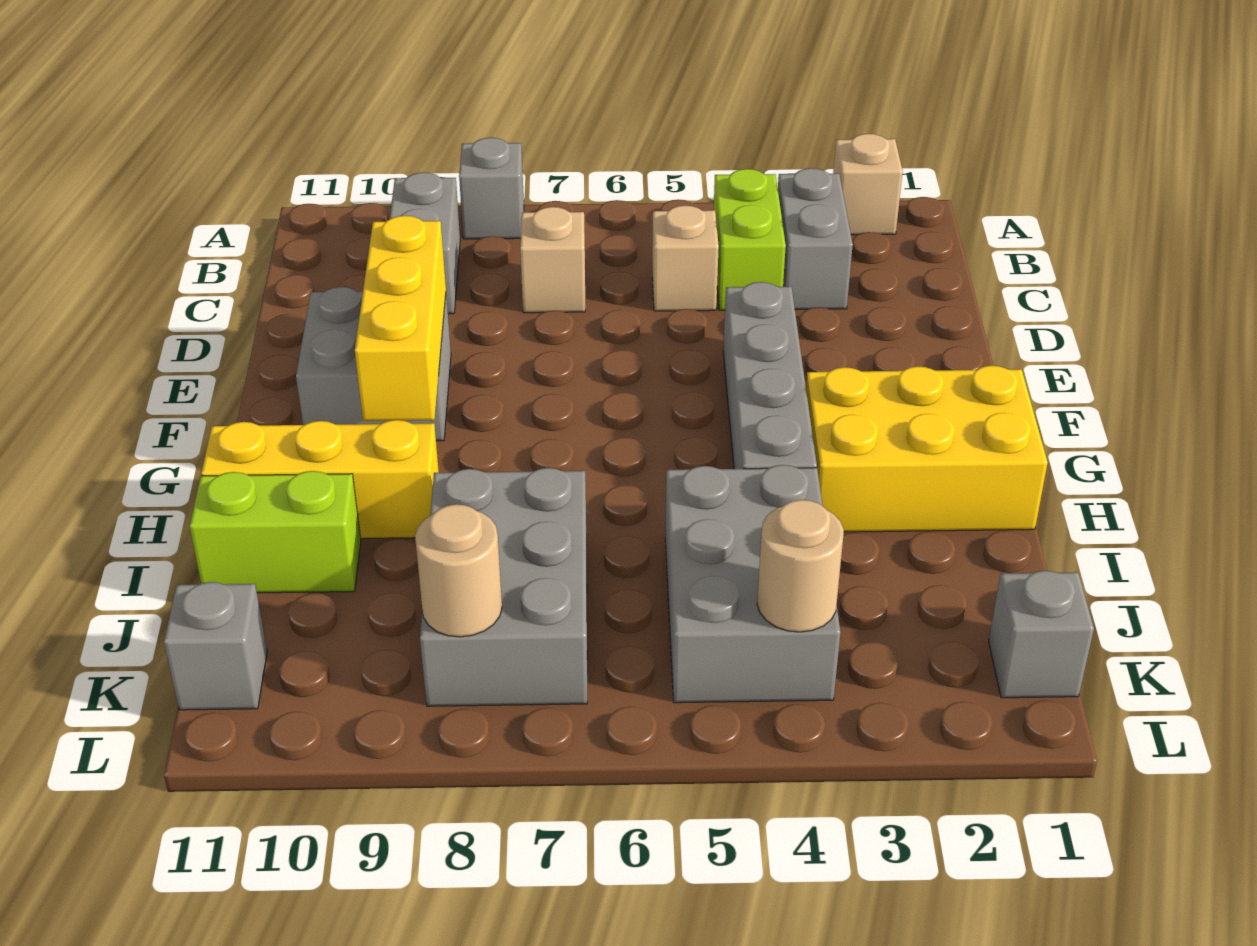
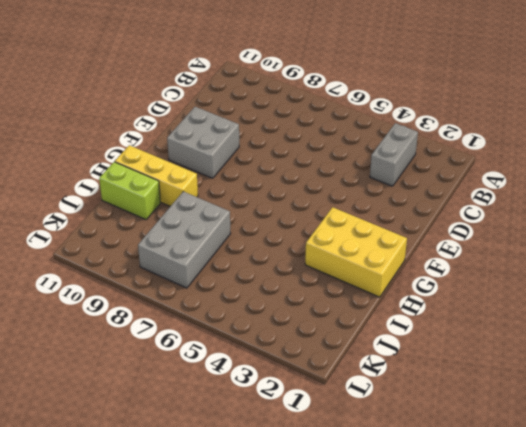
none -> tan brick A2 level 1
none -> grey brick A8 level 1
none -> lime brick B4:C4 level 1

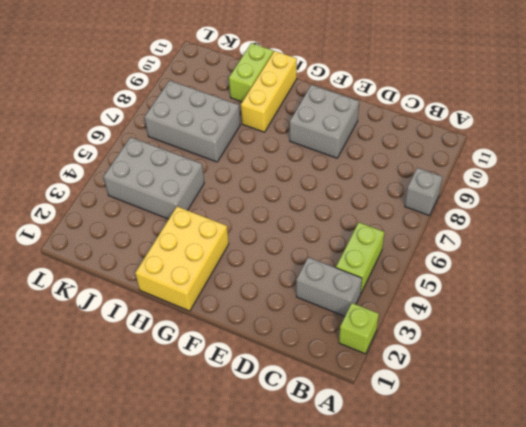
lime brick A2 level 1 -> tan brick A2 level 1
lime brick B4:B5 level 1 -> lime brick B4:C4 level 1
none -> grey brick B9:C9 level 1
none -> tan brick C5 level 1
none -> tan brick C7 level 1

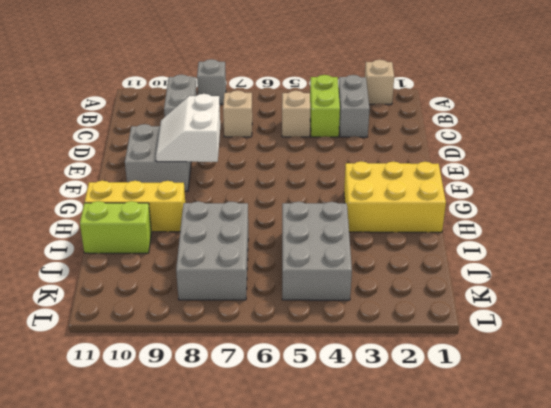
white slope E8:F9 level 2 top 8 -> yellow brick E9:G9 level 2
none -> grey brick E4:H4 level 1
none -> grey brick K1 level 1
none -> grey brick K11 level 1

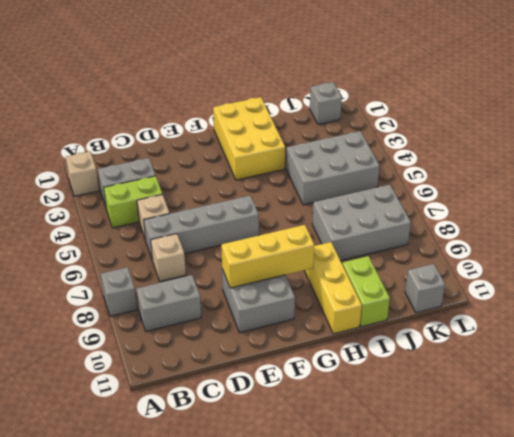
grey brick C6:F6 level 1 -> grey brick E4:H4 level 1
none -> tan round brick K4 level 2
none -> tan round brick K8 level 2

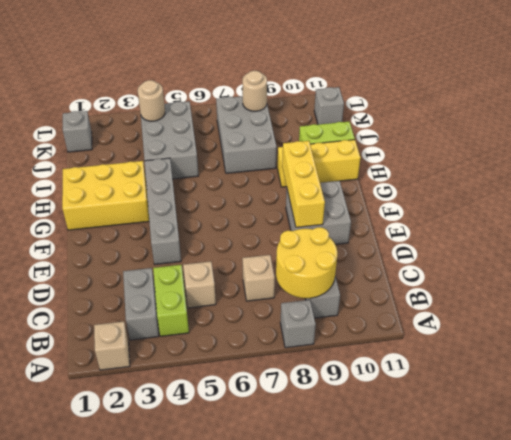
yellow round brick B8:C9 level 2 -> none

